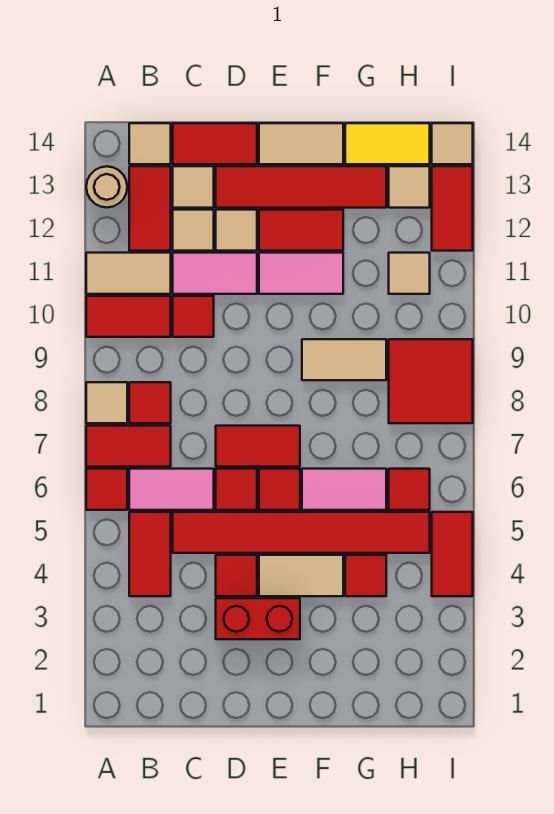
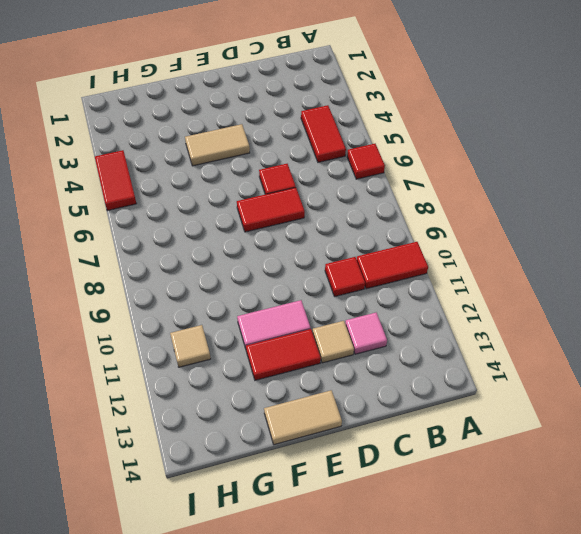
pink tile C12 level 1 -> tan tile C12 level 1
none -> red tile A7:B7 level 1
none -> tan tile A8 level 1
none -> tan tile A11:B11 level 1
none -> tan round brick A13 level 1

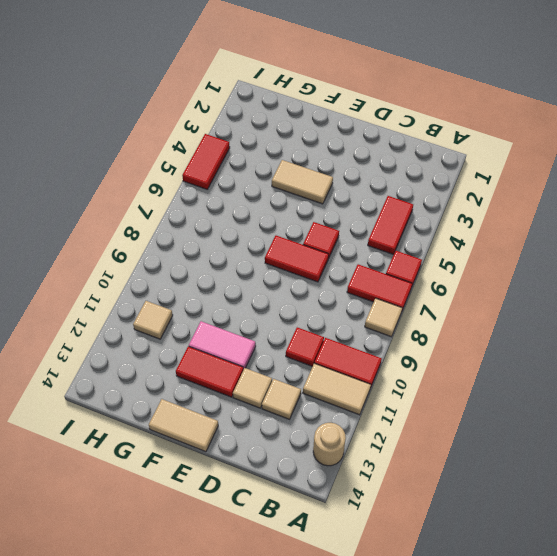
none -> pink tile B6:C6 level 1
none -> red tile B8 level 1
none -> red tile B12:B13 level 1
none -> tan tile B14 level 1

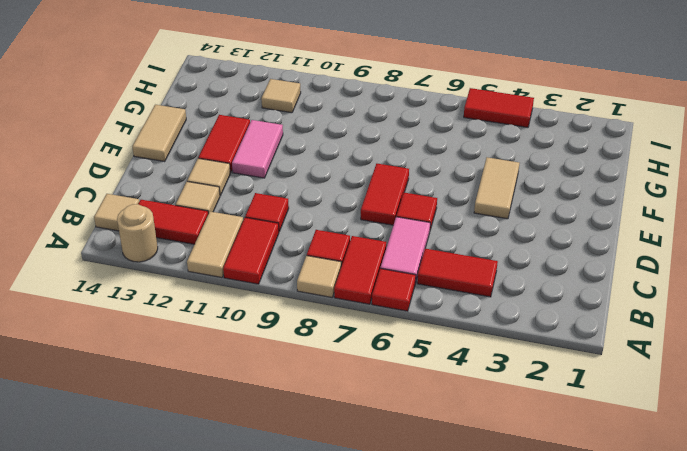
none -> red tile C5:H5 level 1
none -> pink tile C11:D11 level 1
none -> tan tile C13 level 1
none -> red tile C14:D14 level 1

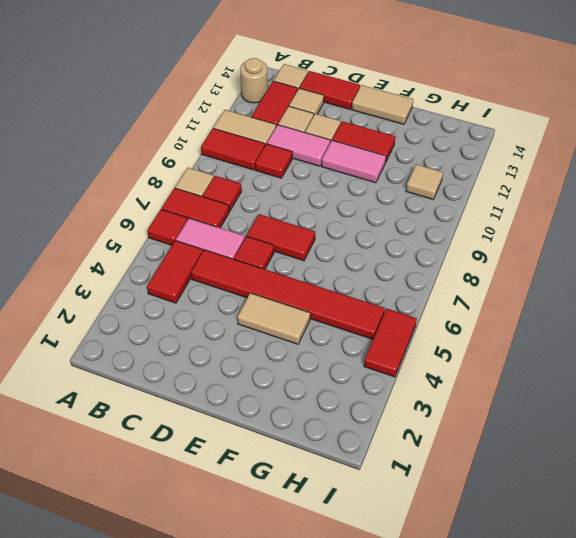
none -> red brick D3:E3 level 1
none -> red tile D4 level 1
none -> red tile D13:G13 level 1
none -> red tile E6 level 1

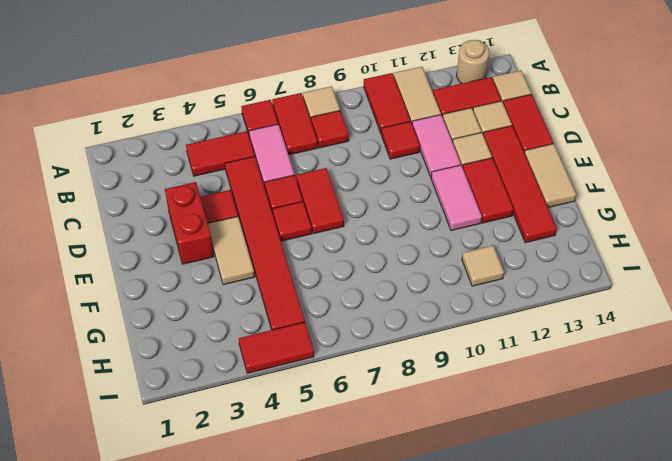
none -> pink tile F6:G6 level 1
none -> tan tile F9:G9 level 1
none -> red tile G4 level 1
none -> yellow tile G14:H14 level 1

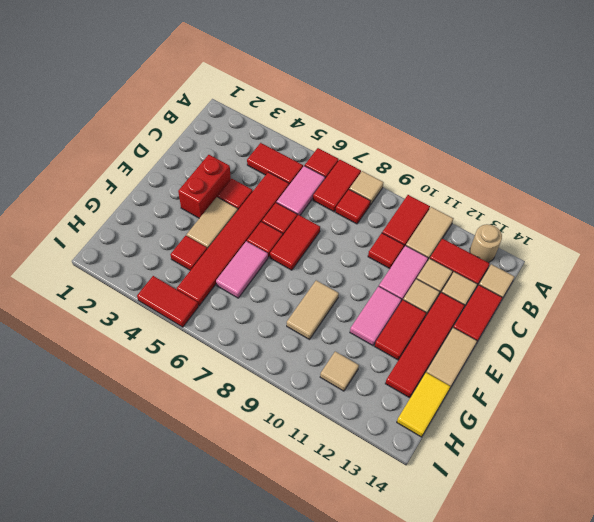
none -> red tile H6 level 1
none -> red tile H8:I9 level 1
none -> tan tile H13 level 1
none -> red tile I12:I13 level 1

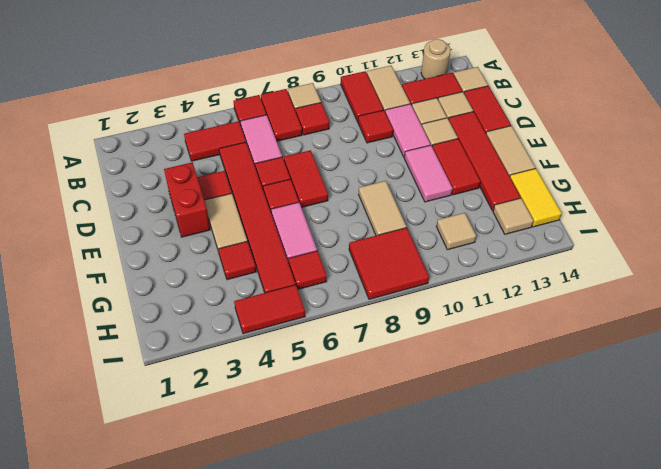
none -> red tile I12:I13 level 1
none -> tan tile I14 level 1

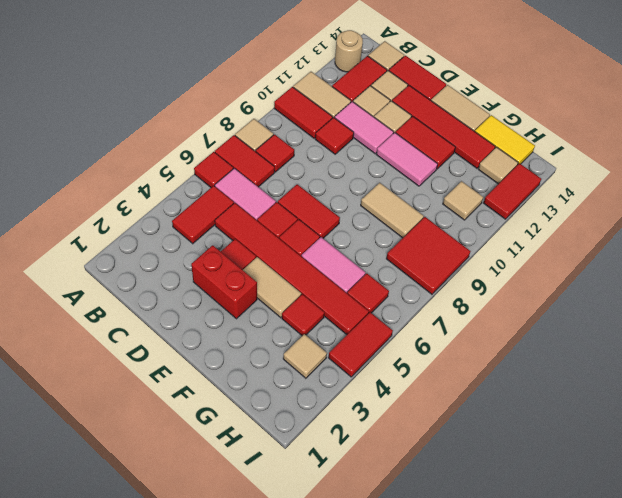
tan tile H3 level 1 -> tan tile I14 level 1

